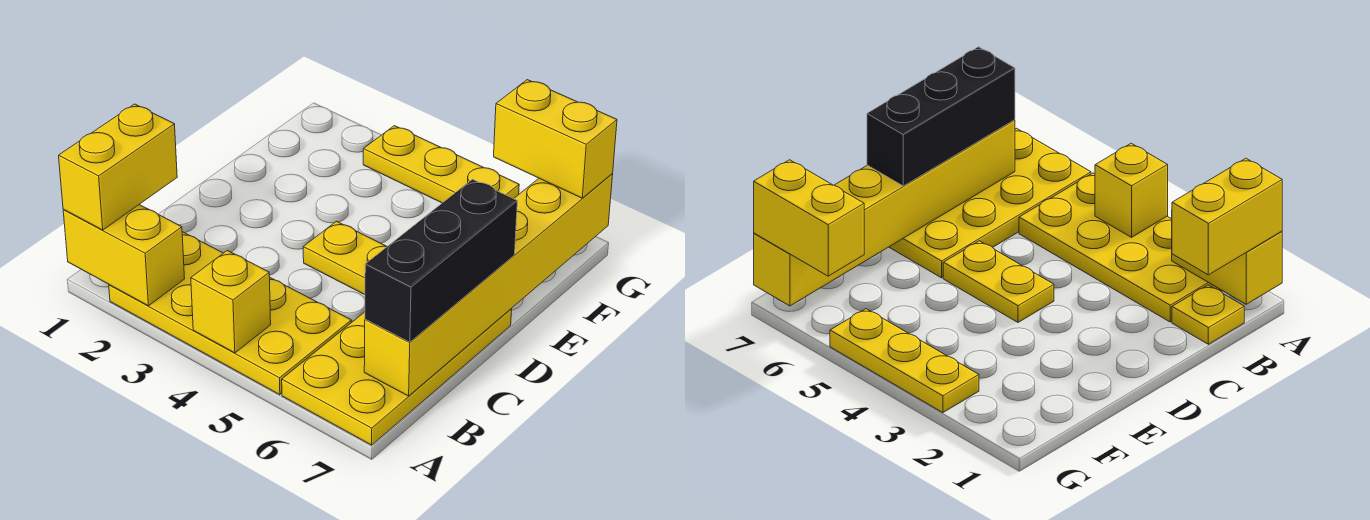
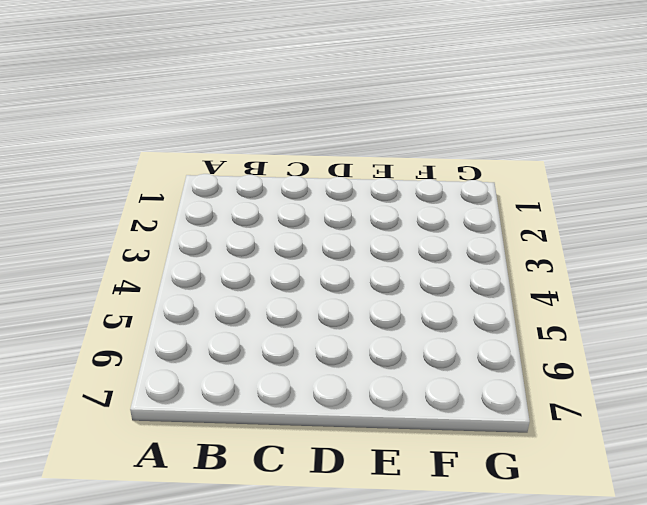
none -> yellow plate A2:B5 level 1
none -> yellow plate A6:D7 level 1

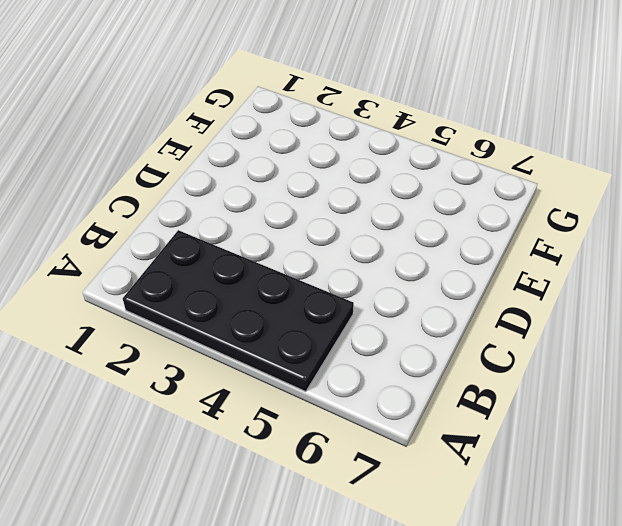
black plate A2:B5 level 1 -> yellow plate A2:B5 level 1
none -> yellow plate A6:D7 level 1
none -> yellow plate B1 level 1

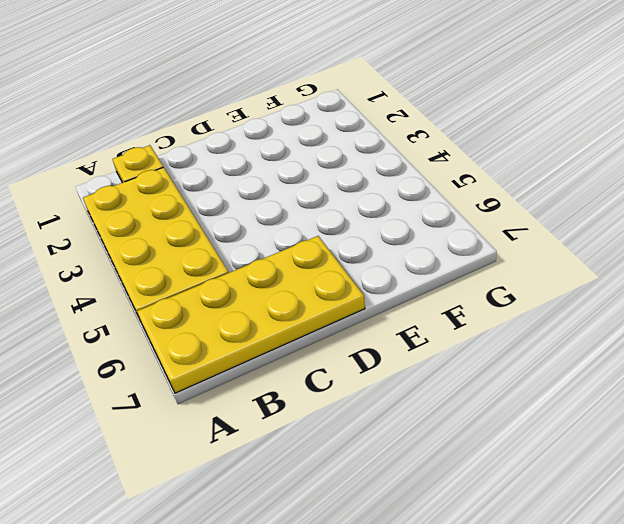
none -> yellow plate D4:D5 level 1
none -> yellow plate G3:G5 level 1

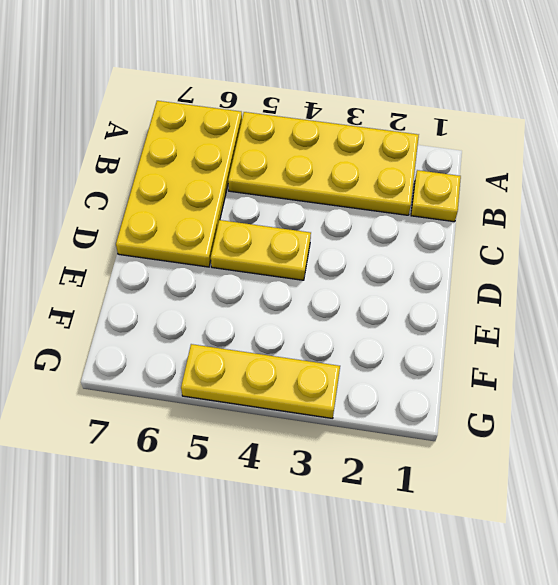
none -> yellow brick A1:A2 level 2
none -> yellow brick A4 level 2

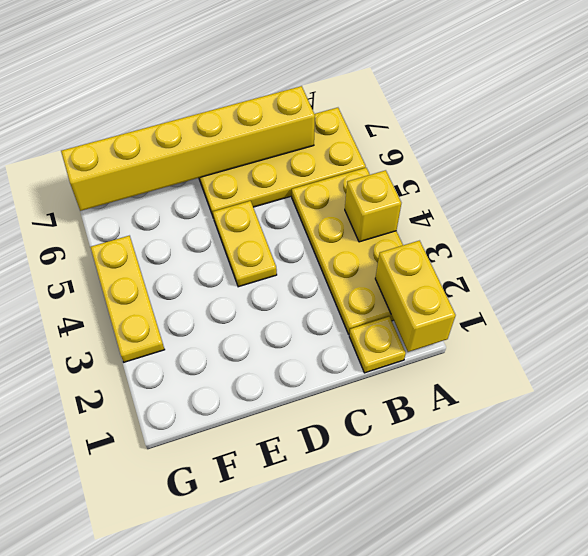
none -> yellow brick A1:B1 level 3
none -> black brick B7:D7 level 3

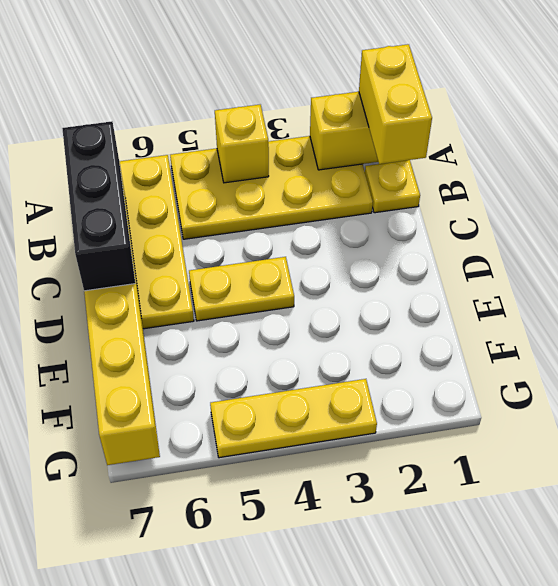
none -> yellow brick G6:G7 level 3

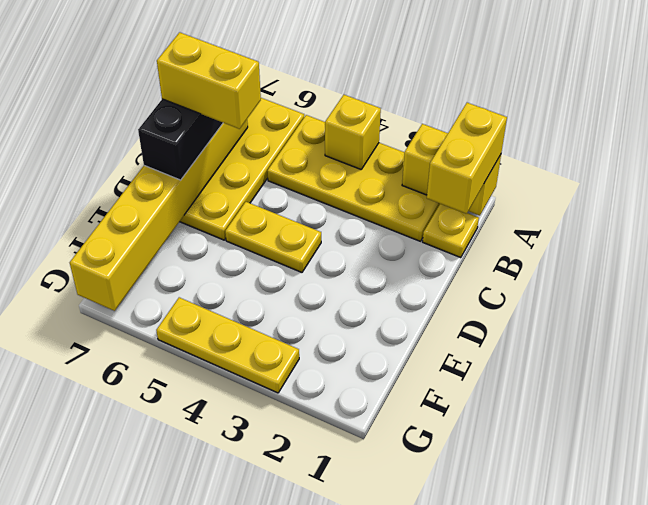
yellow brick C6:C7 level 4 -> yellow brick G6:G7 level 3

